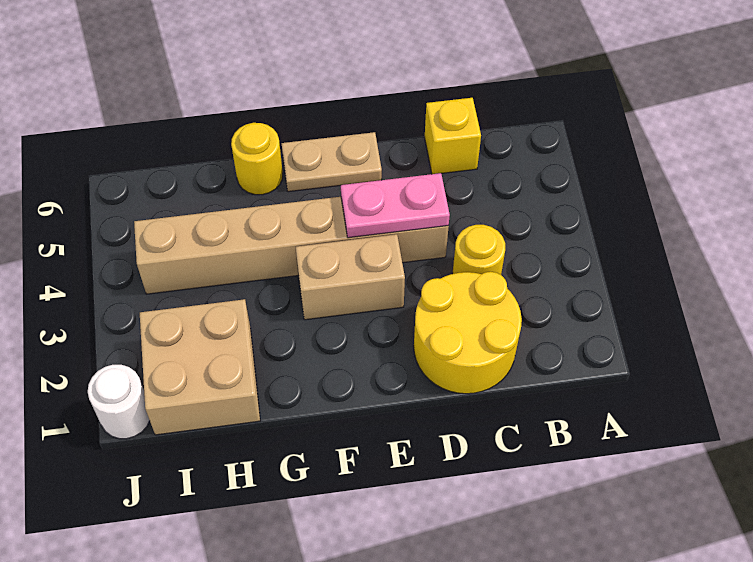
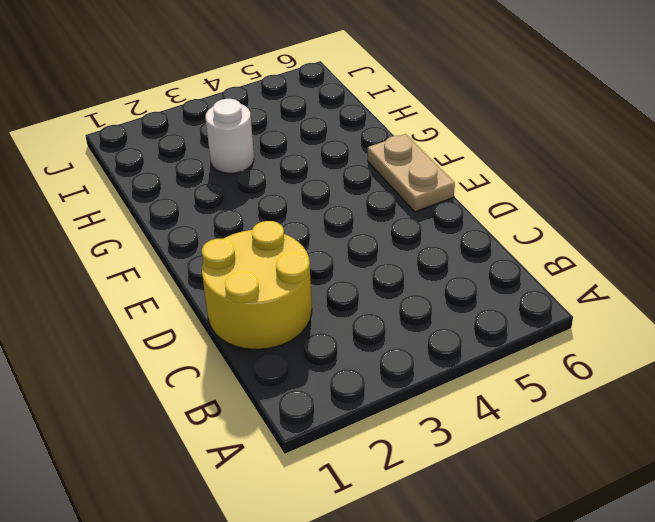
white round brick H3 level 1 -> white round brick J1 level 1
none -> yellow round brick C3 level 1
none -> yellow brick C6 level 1

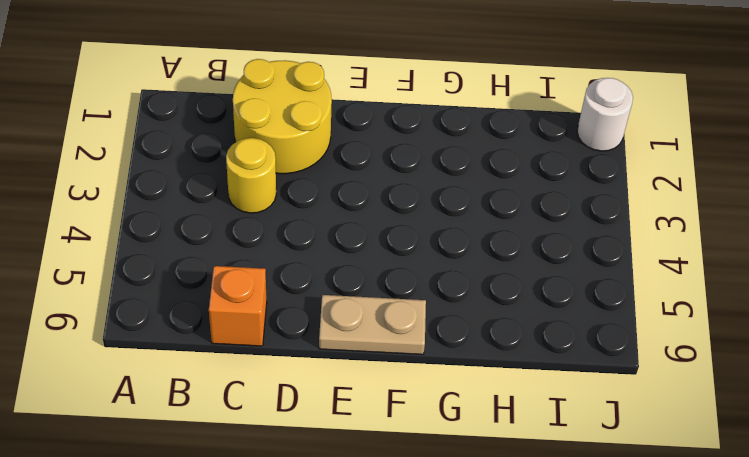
orange brick C6 level 1 -> yellow brick C6 level 1
none -> tan brick D4:I4 level 1
none -> tan brick E3:F3 level 1

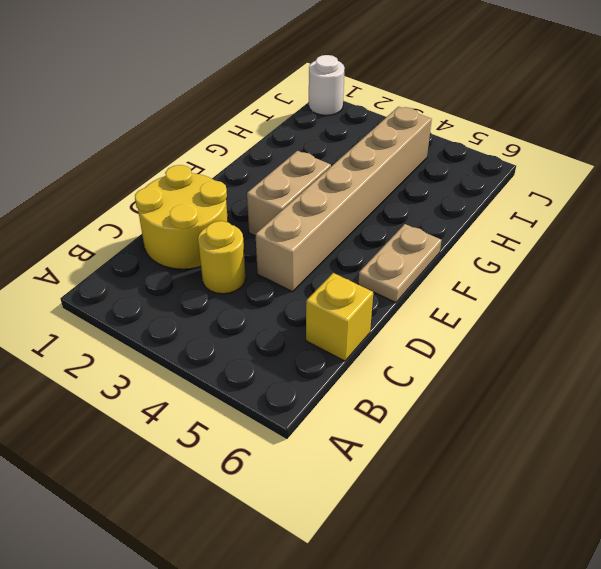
none -> yellow round brick G6 level 1
none -> tan brick H1:I2 level 1

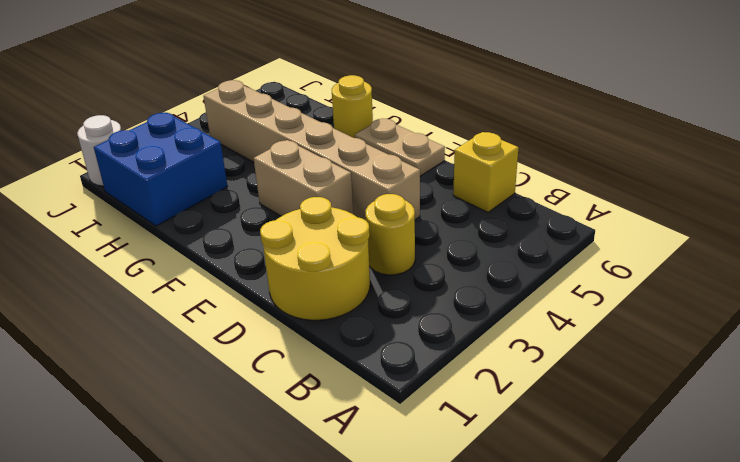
blue brick H1:I2 level 1 -> tan brick H1:I2 level 1
none -> pink plate D4:E4 level 2

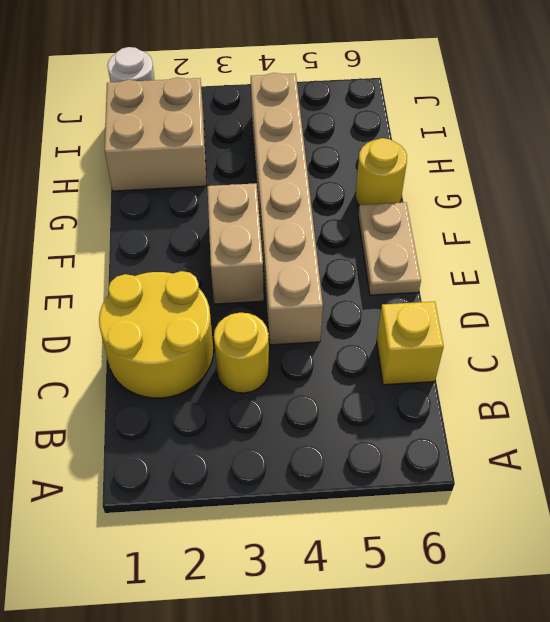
none -> pink plate D4:E4 level 2

